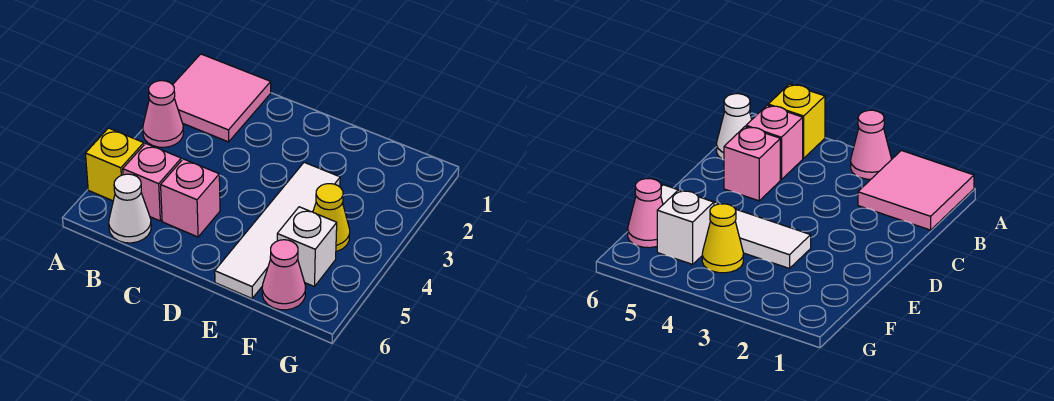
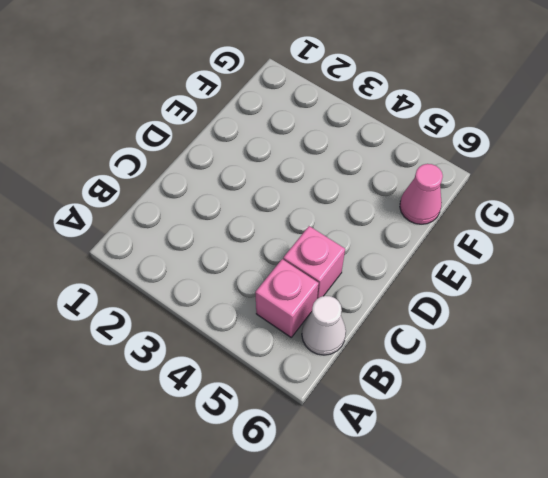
none -> pink tile A1:B2 level 1
none -> pink cone A3 level 1

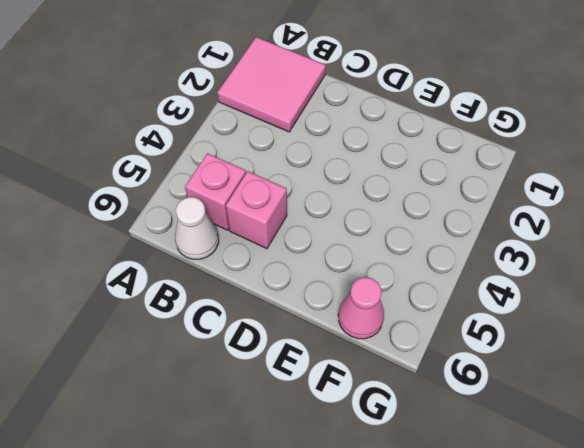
none -> pink cone A3 level 1
none -> yellow brick A5 level 1

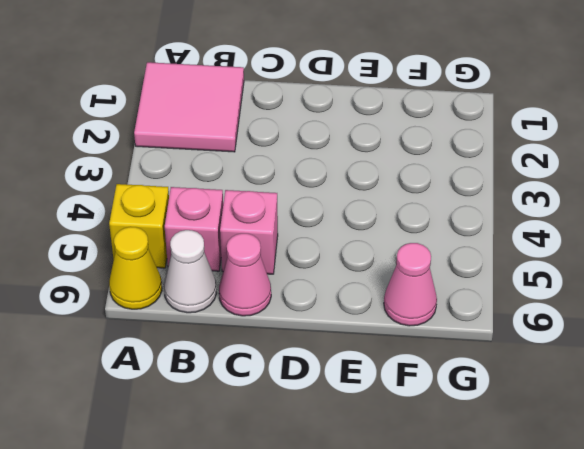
yellow cone A6 level 1 -> yellow cone F4 level 1
pink cone C6 level 1 -> pink cone A3 level 1
none -> white tile E3:E6 level 1
none -> white brick F5 level 1

